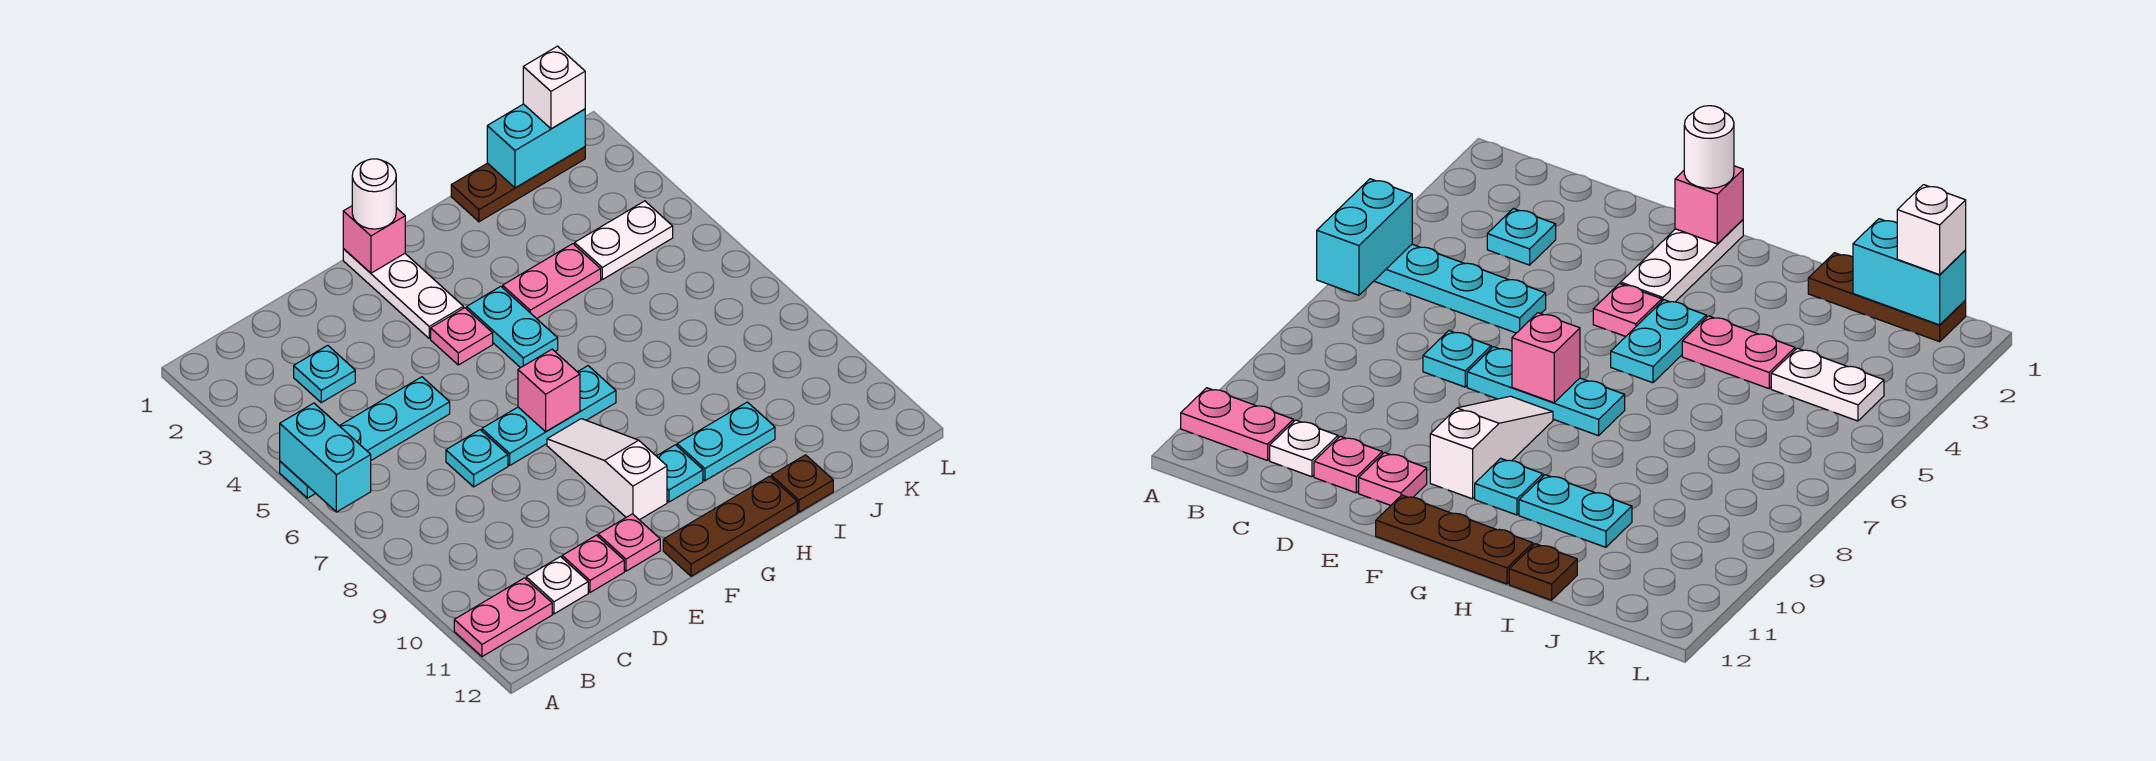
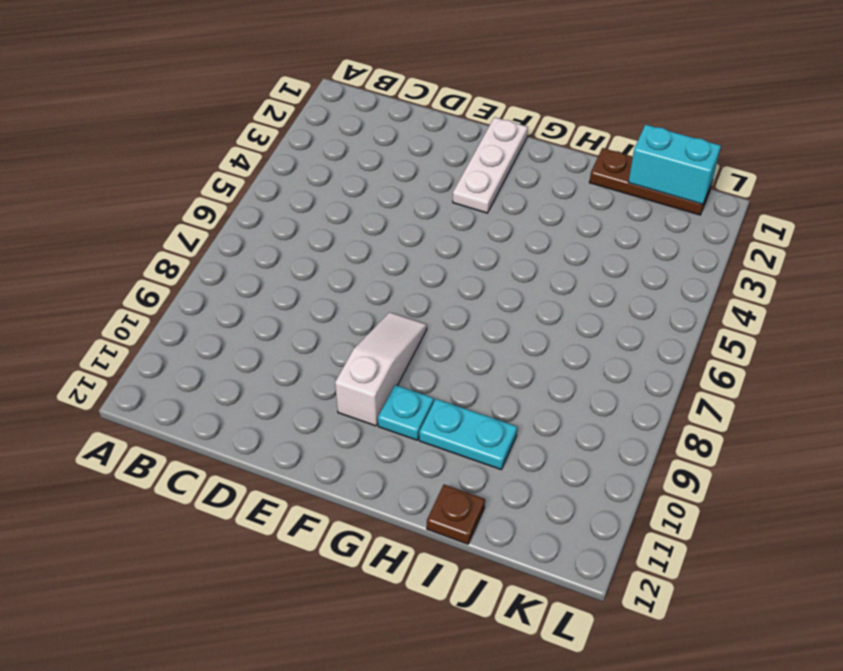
none -> cyan plate A5:D5 level 1
none -> pink plate A11:B11 level 1
none -> cyan plate C3 level 1

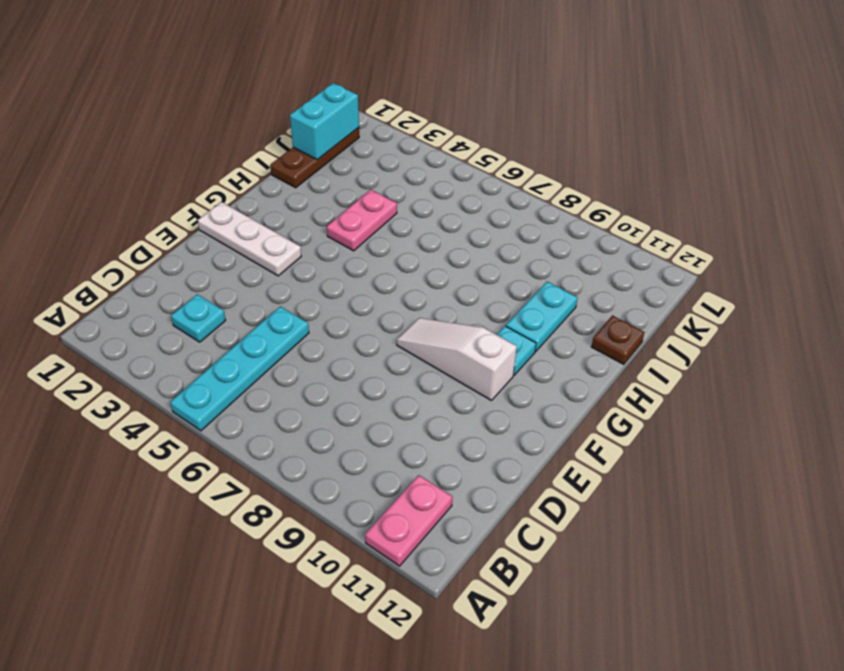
none -> white plate C11 level 1
none -> cyan plate D7 level 1
none -> pink plate D11 level 1

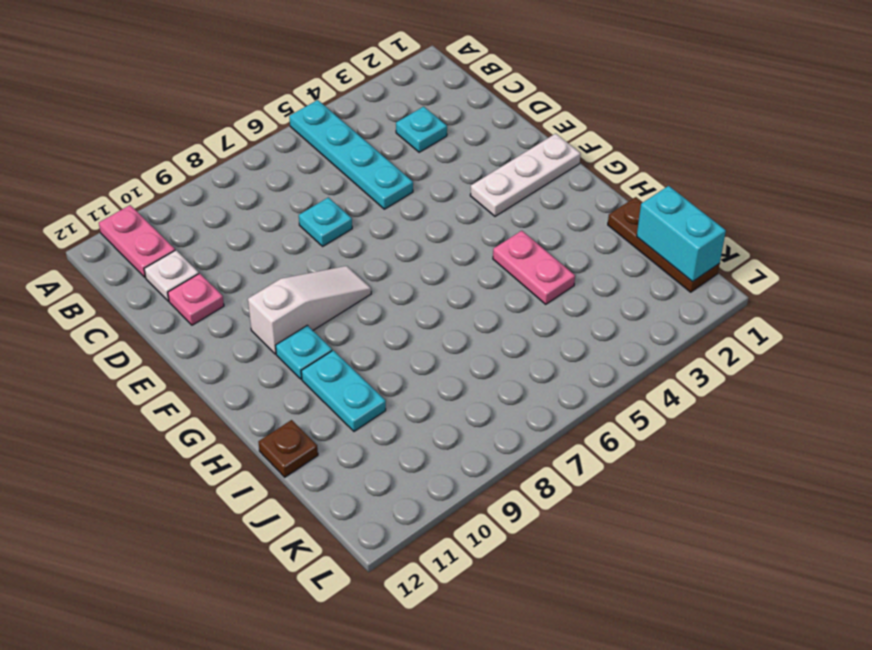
none -> cyan plate E7:G7 level 1
none -> pink plate E11 level 1
none -> pink plate F4 level 1

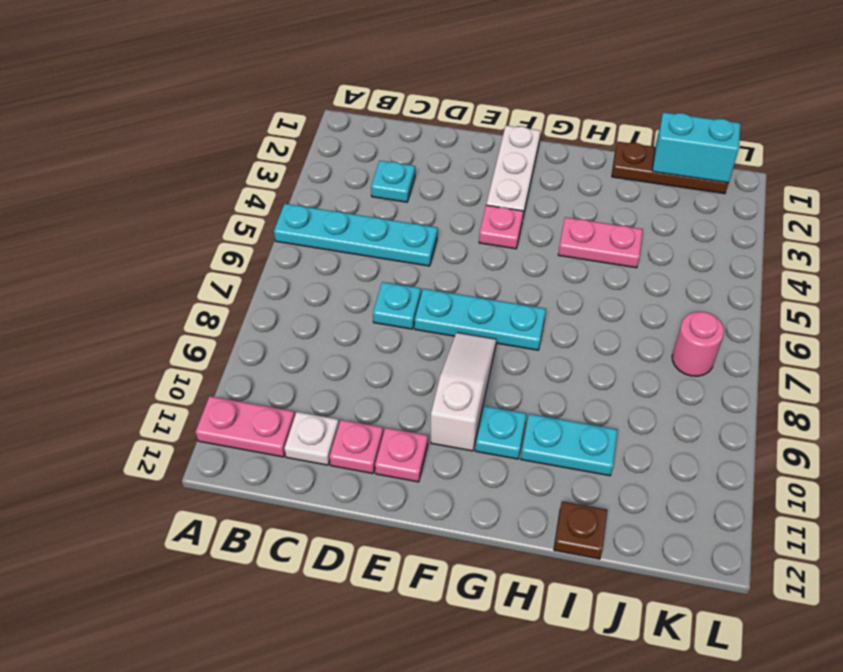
pink round brick K7 level 1 -> none
none -> brown plate F12:H12 level 1
none -> cyan plate G4:G5 level 1
none -> white plate J4:K4 level 1

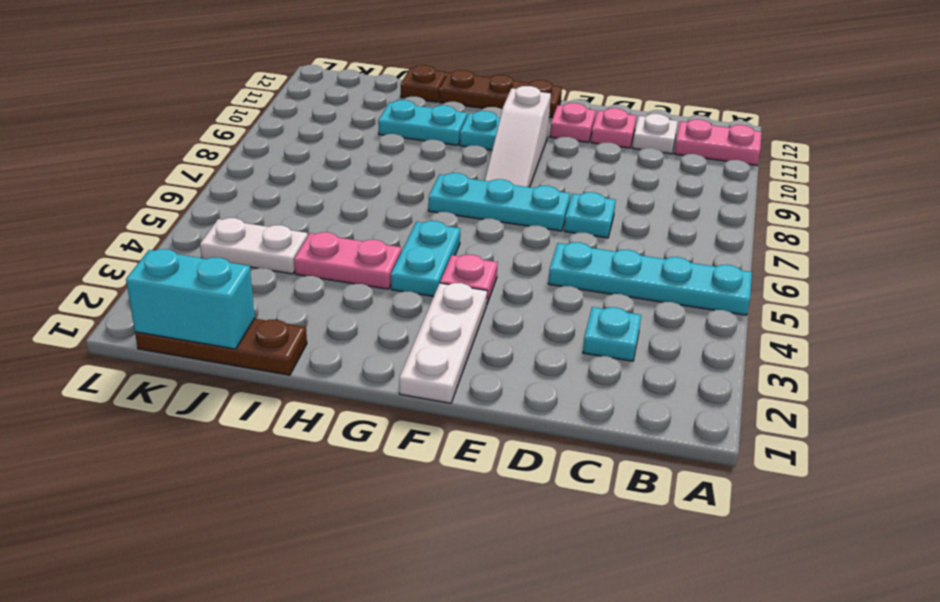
none -> cyan brick A5:A6 level 2
none -> pink brick F1 level 2
none -> pink brick F7 level 2

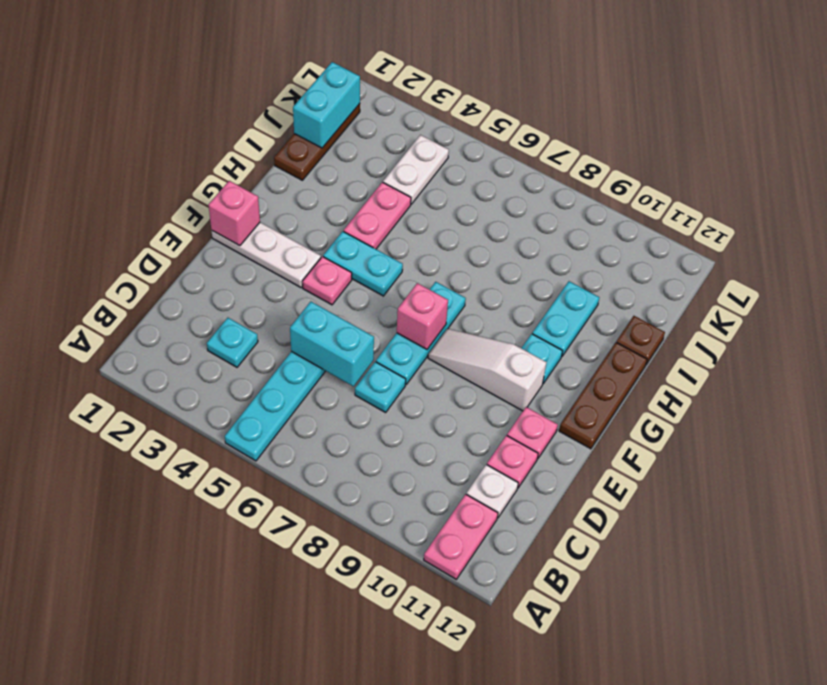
cyan brick D5:D6 level 2 -> cyan brick A5:A6 level 2
none -> white round brick F1 level 3
none -> white brick K1 level 3

